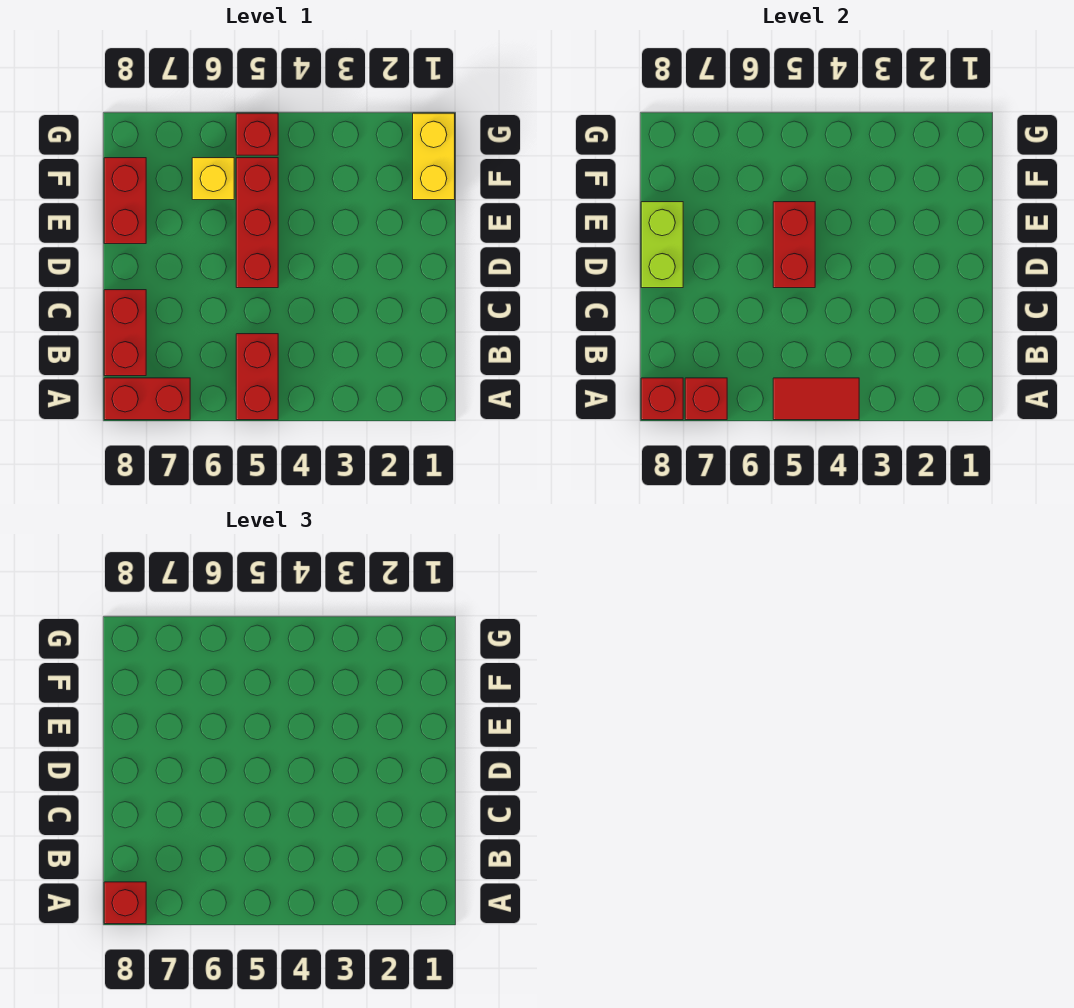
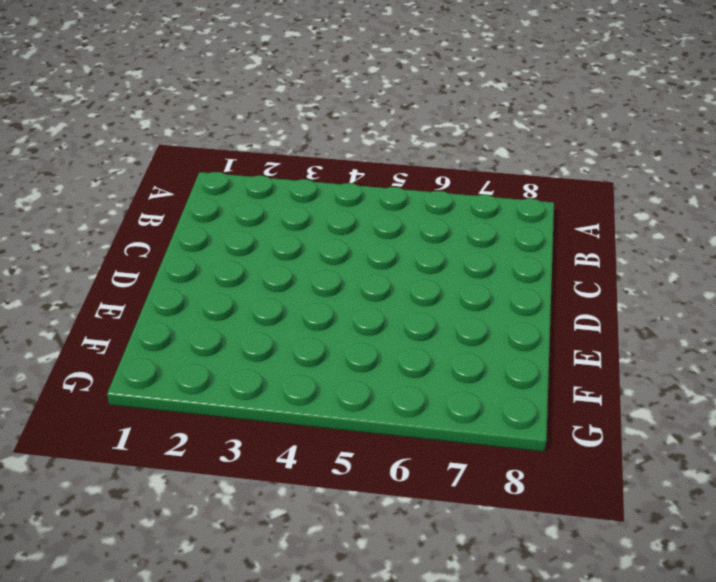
none -> red brick A5:B5 level 1
none -> red brick A7:A8 level 1
none -> red brick B8:C8 level 1

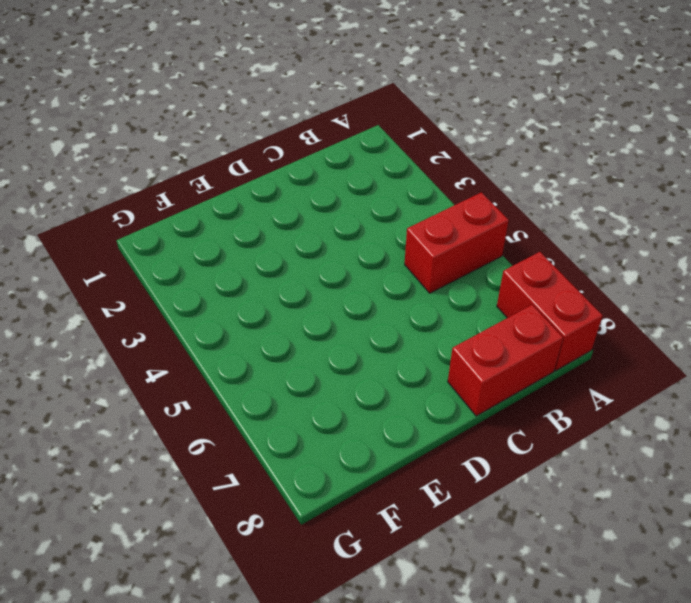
none -> red brick D5:F5 level 1
none -> red brick E8:F8 level 1
none -> yellow brick F1:G1 level 1

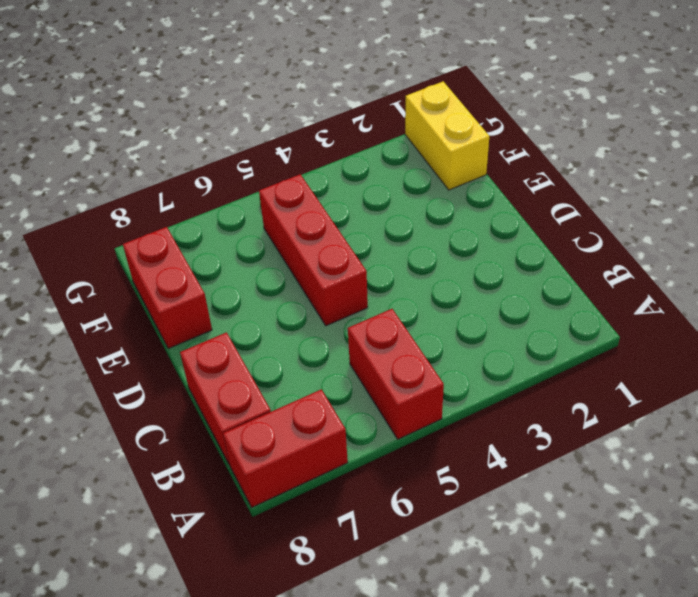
none -> yellow brick F6 level 1
none -> red brick G5 level 1
none -> red tile A4:A5 level 2

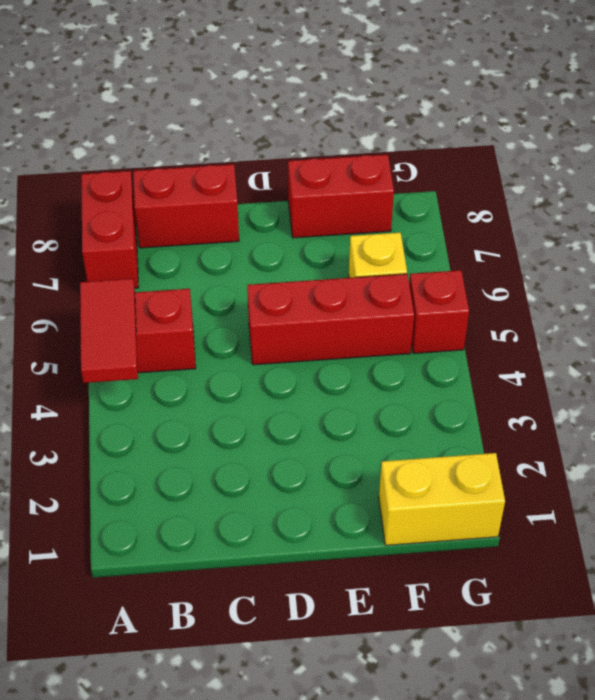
none -> red brick A7 level 2
none -> red brick A8 level 2
none -> red brick D5:E5 level 2

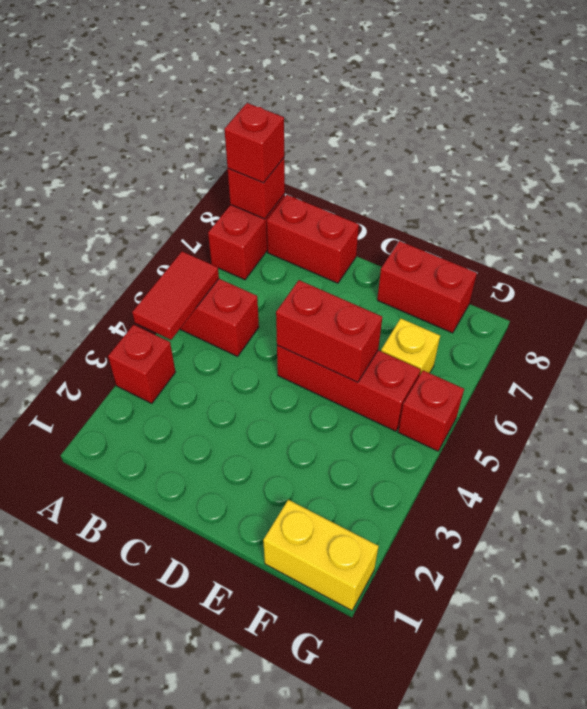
red brick A3 level 1 -> red brick A7 level 2
none -> lime brick D8:E8 level 2

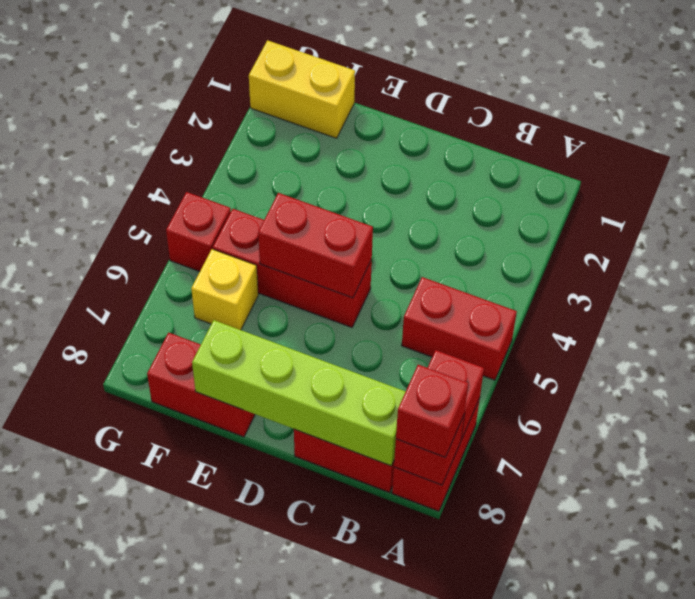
lime brick B8:E8 level 2 -> lime brick D8:E8 level 2
none -> red tile A4:A5 level 2

